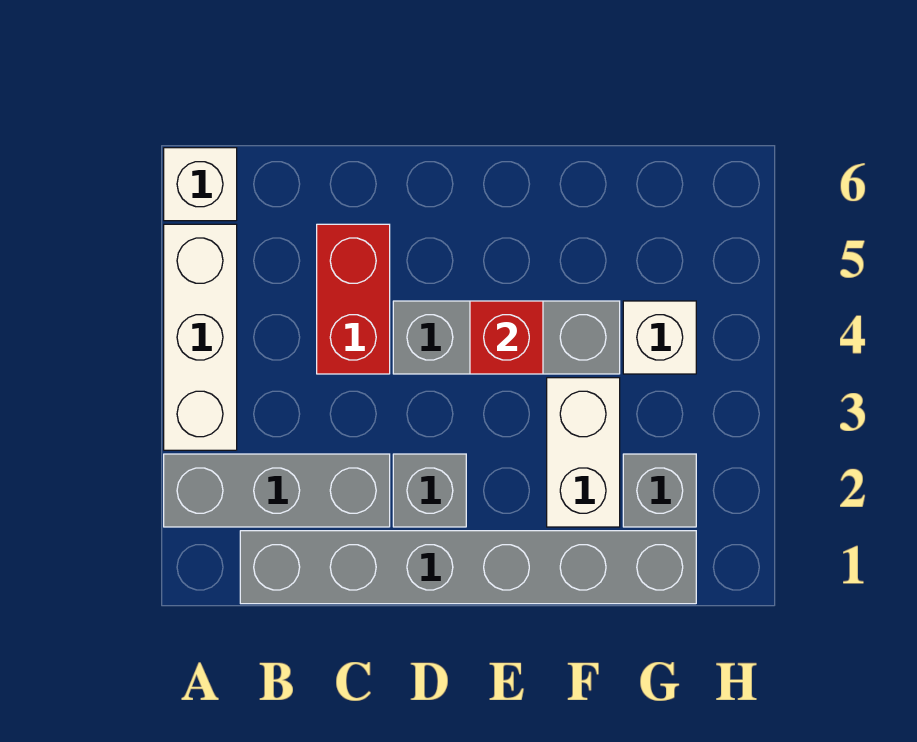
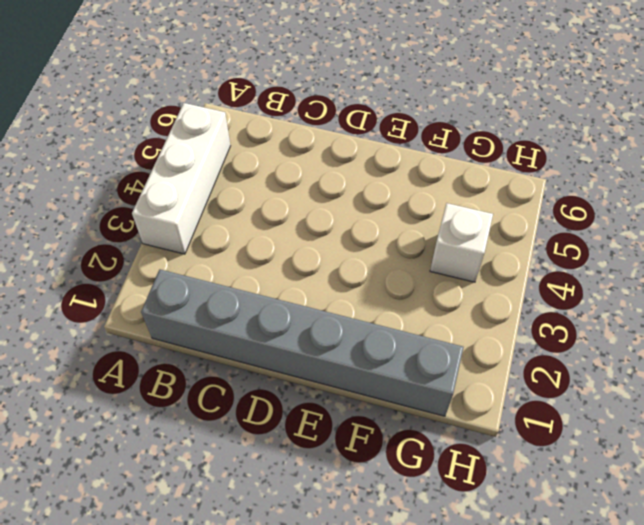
none -> grey brick A2:C2 level 1
none -> white brick A6 level 1

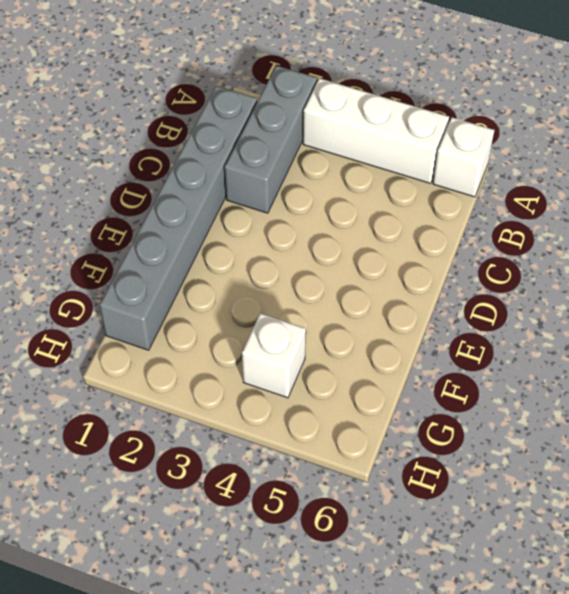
none -> red brick C4:C5 level 1
none -> grey brick D2 level 1

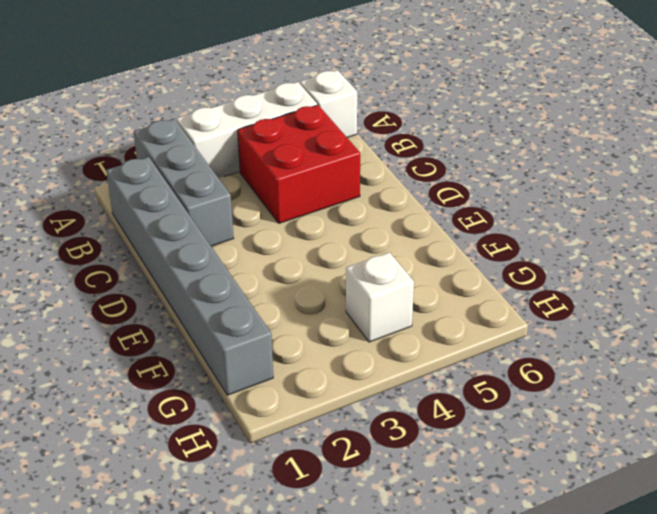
red brick B4:C5 level 1 -> red brick C4:C5 level 1
none -> grey brick D2 level 1
none -> grey brick D4:F4 level 1

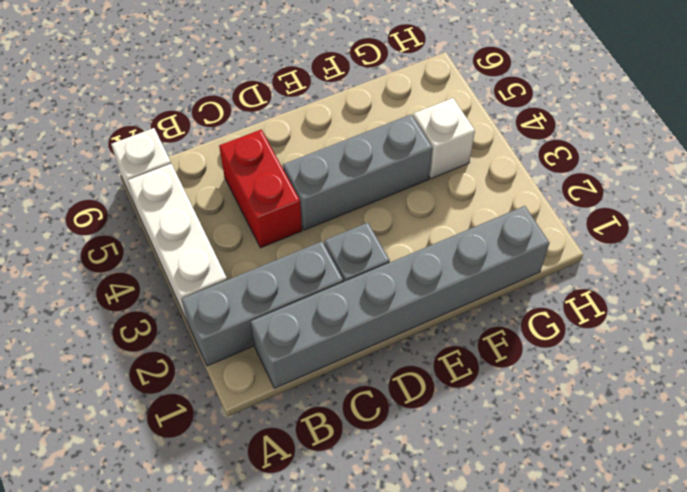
none -> white brick F2:F3 level 1
none -> grey brick G2 level 1

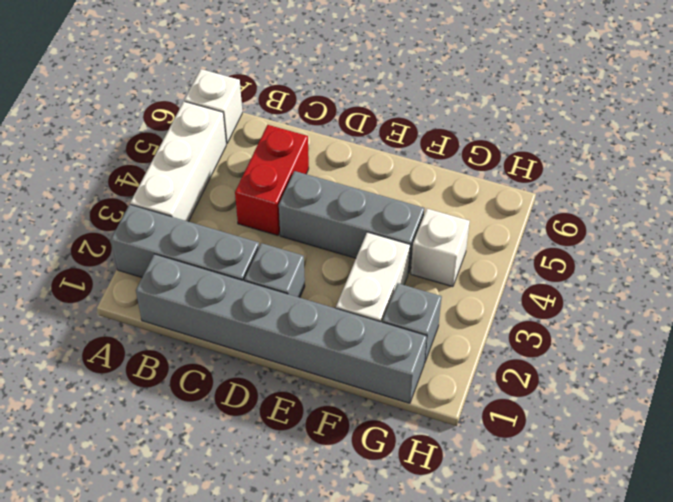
none -> red brick E4 level 2

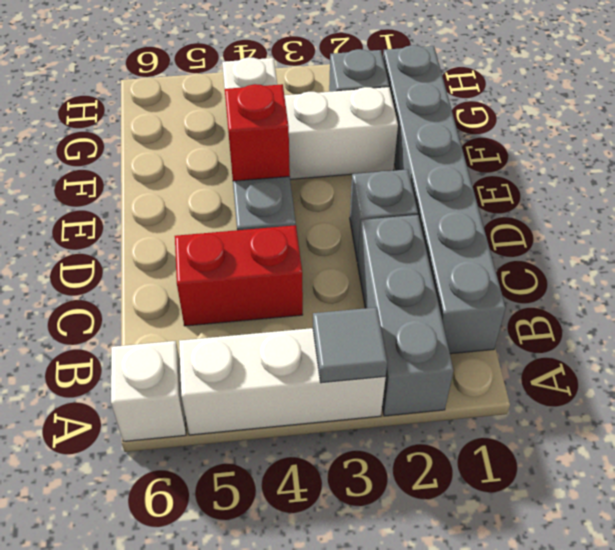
grey tile A3 level 2 -> none

